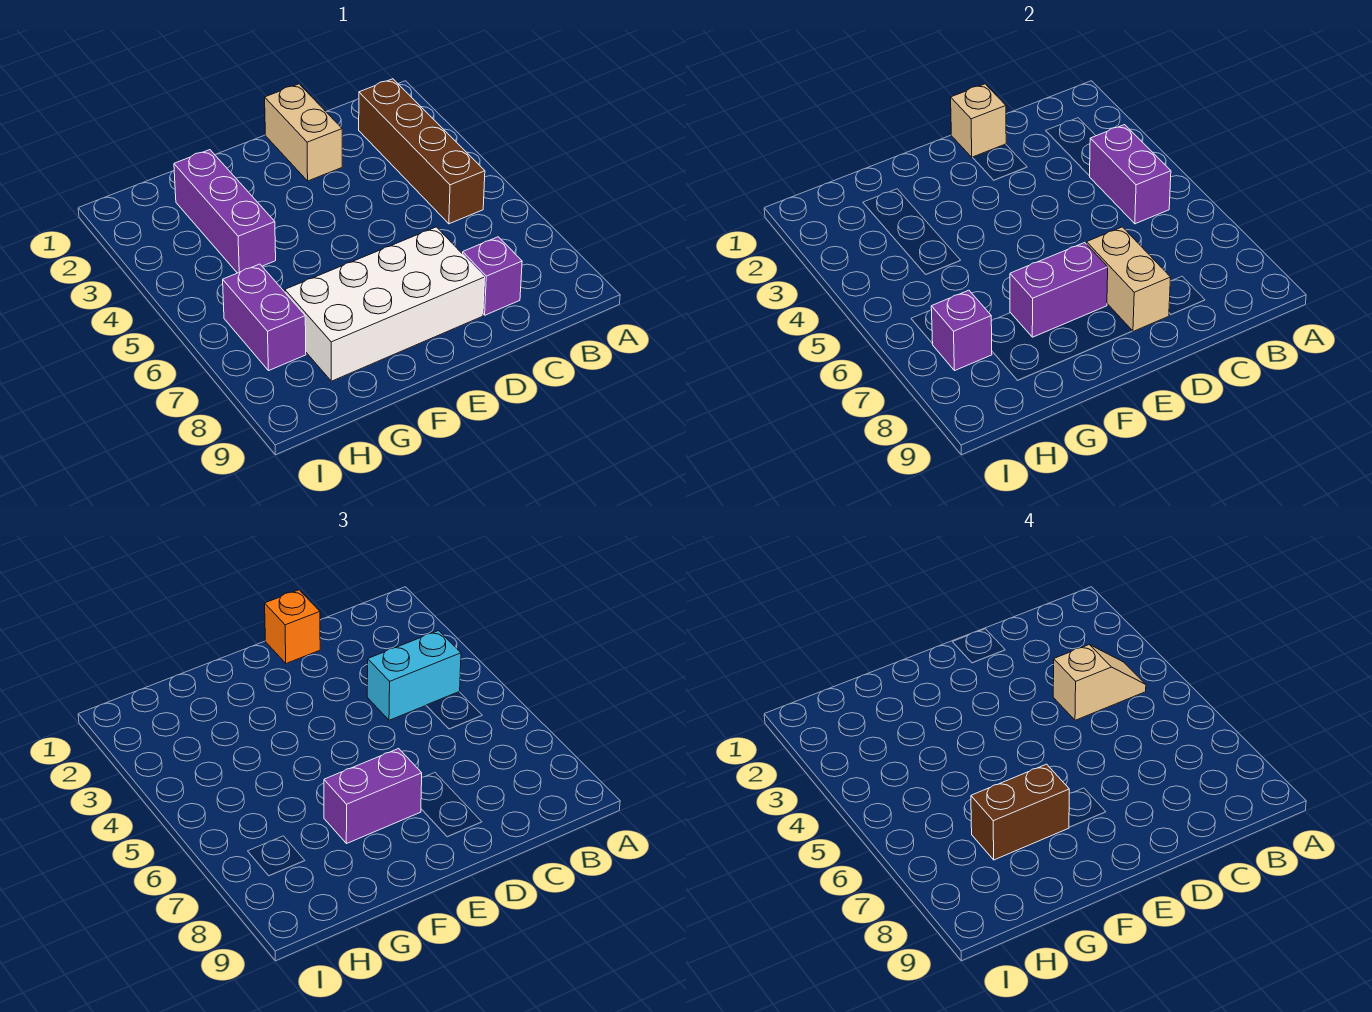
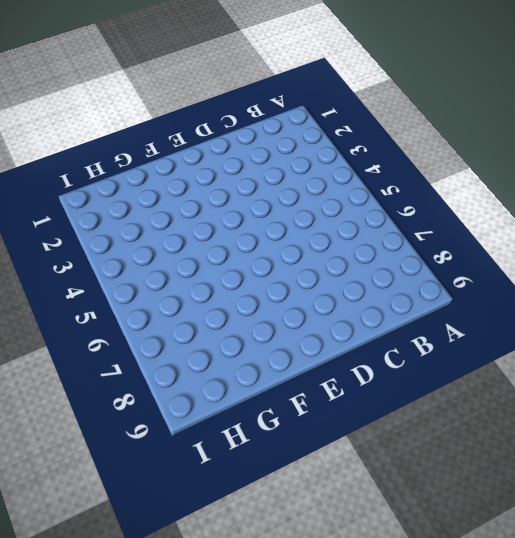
none -> brown brick B2:B5 level 1
none -> purple brick C8 level 1
none -> tan brick D1:D2 level 1

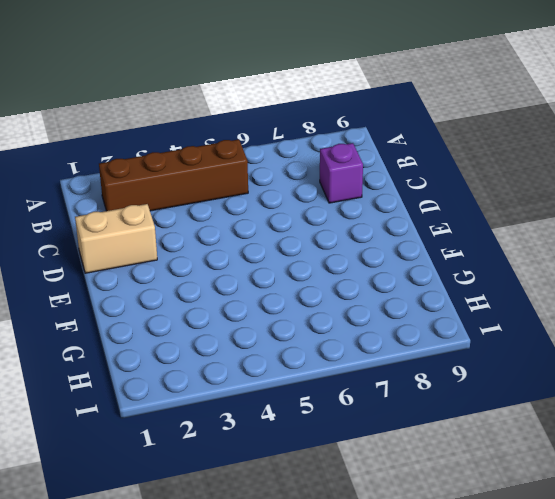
none -> white brick D7:G8 level 1
none -> purple brick G2:G4 level 1
none -> purple brick H6:H7 level 1

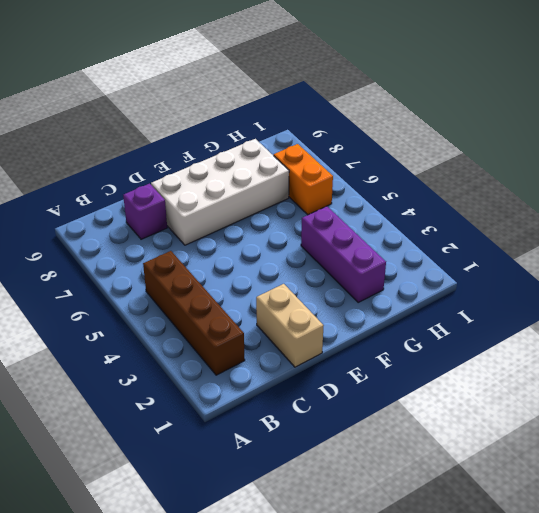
orange brick H6:H7 level 1 -> purple brick H6:H7 level 1
none -> purple brick B4:B5 level 2
none -> tan brick D1 level 2
none -> tan brick D7:D8 level 2

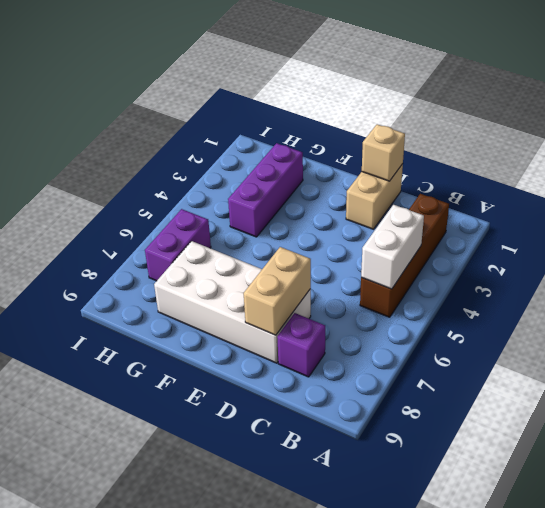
white brick B4:B5 level 2 -> purple brick B4:B5 level 2
none -> purple brick E7:F7 level 2
none -> purple brick H7 level 2
none -> cyan brick B4:C4 level 3

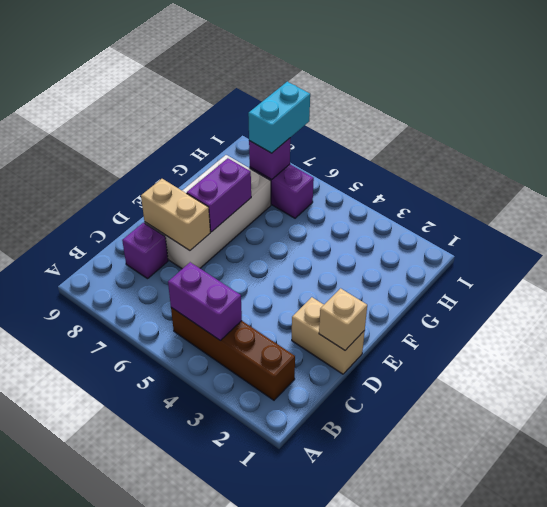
cyan brick H7:I7 level 3 -> cyan brick B4:C4 level 3
none -> purple brick G2:G4 level 1
none -> orange brick D1 level 3
none -> purple brick E7:F7 level 3

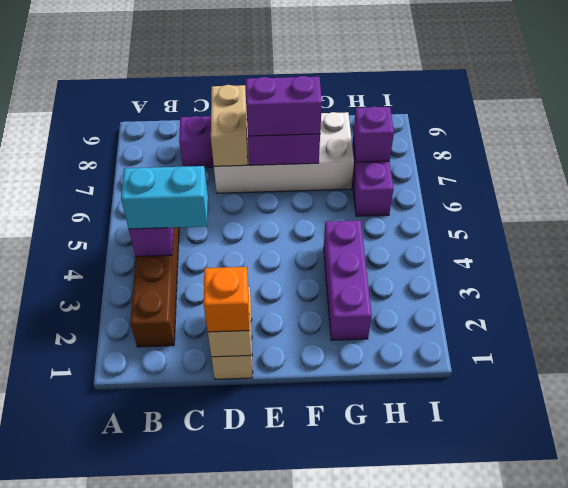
none -> tan slope B4:C4 level 4 top C
none -> brown brick F7:G7 level 4

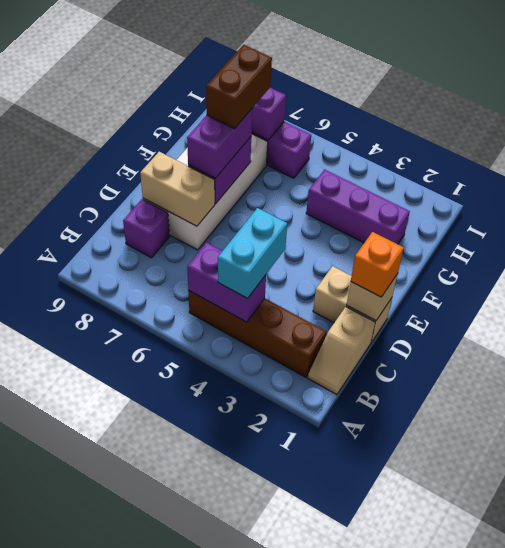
tan slope B1:C1 level 1 top C -> tan slope B4:C4 level 4 top C

